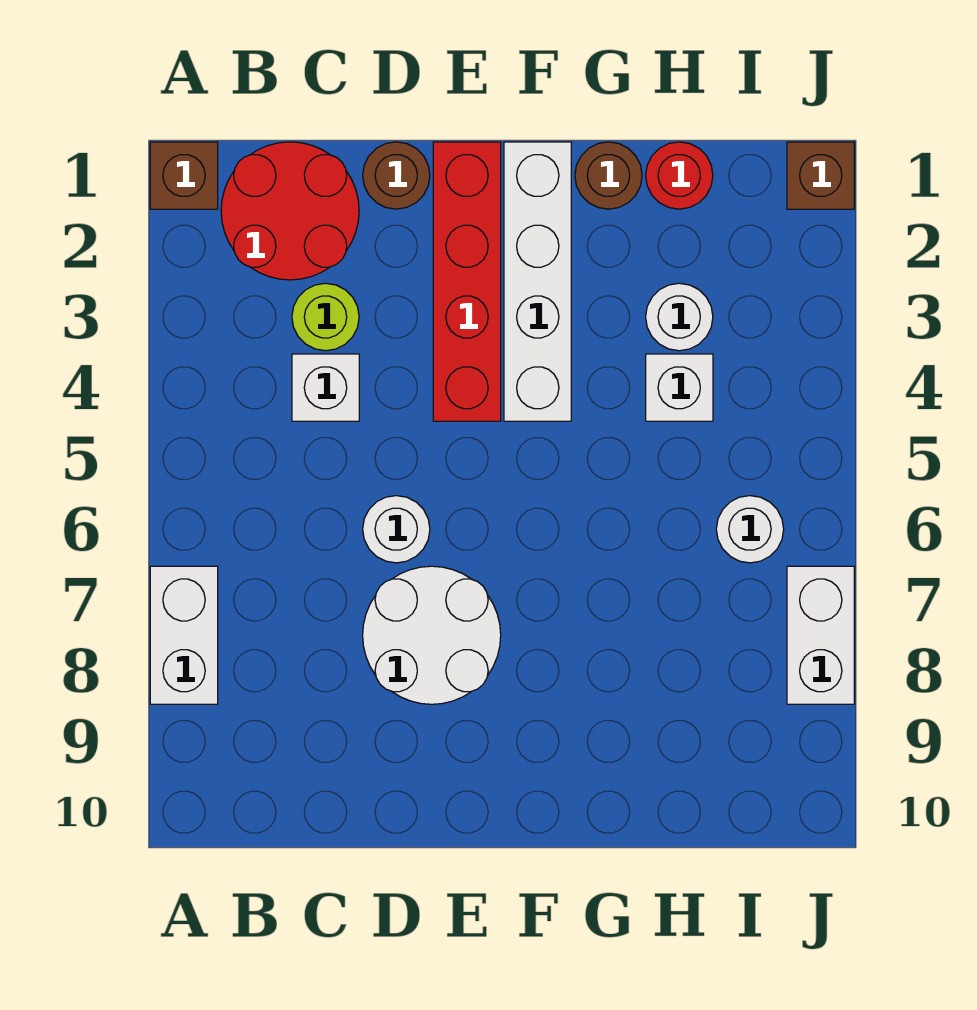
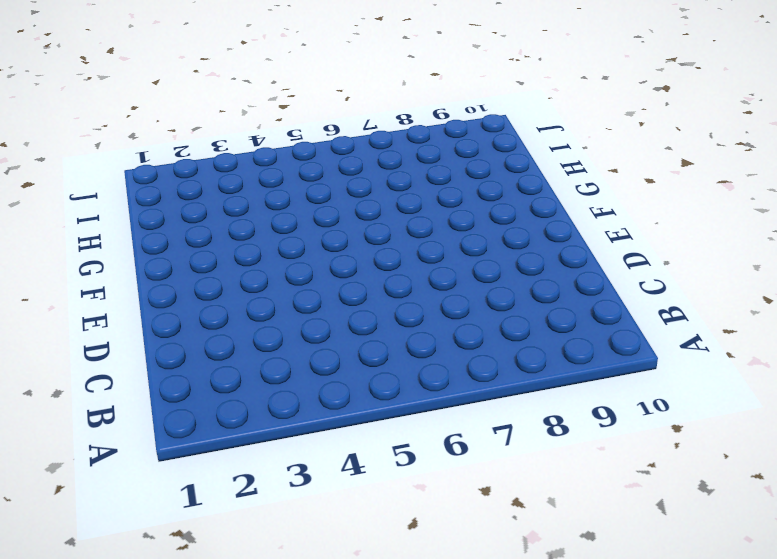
none -> brown brick A1 level 1
none -> white brick A7:A8 level 1
none -> red round brick B1:C2 level 1

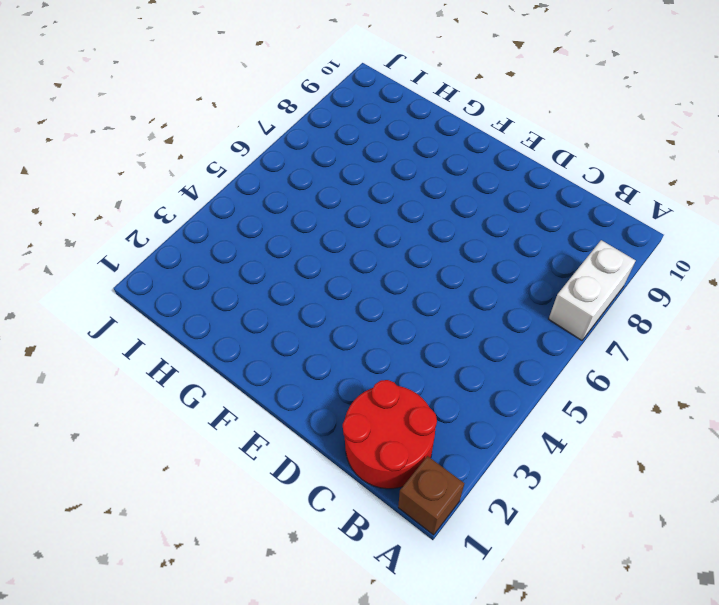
none -> lime round brick C3 level 1
none -> white brick C4 level 1
none -> brown round brick D1 level 1

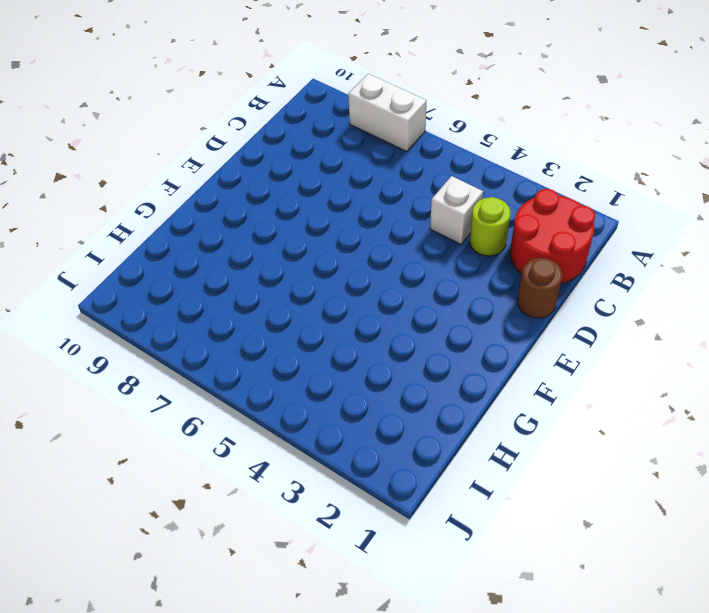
none -> brown brick A1 level 1
none -> white round brick D6 level 1
none -> white round brick D7:E8 level 1

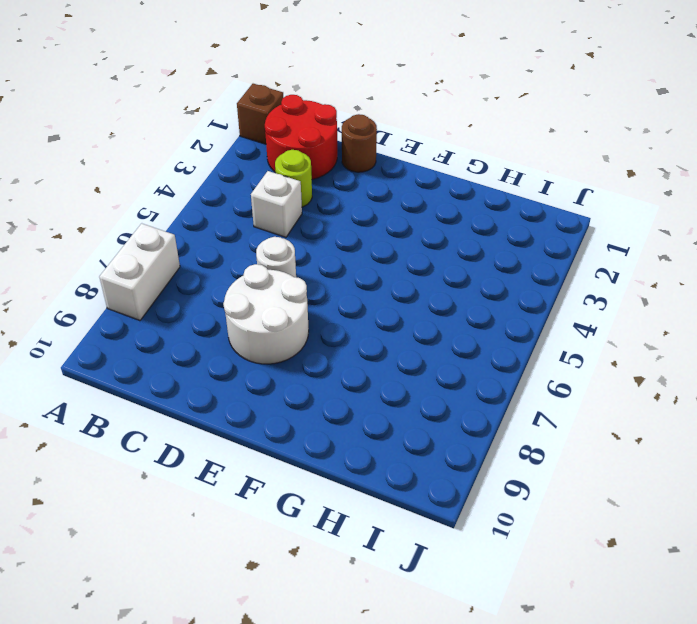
none -> red brick E1:E4 level 1
none -> white brick F1:F4 level 1
none -> brown round brick G1 level 1

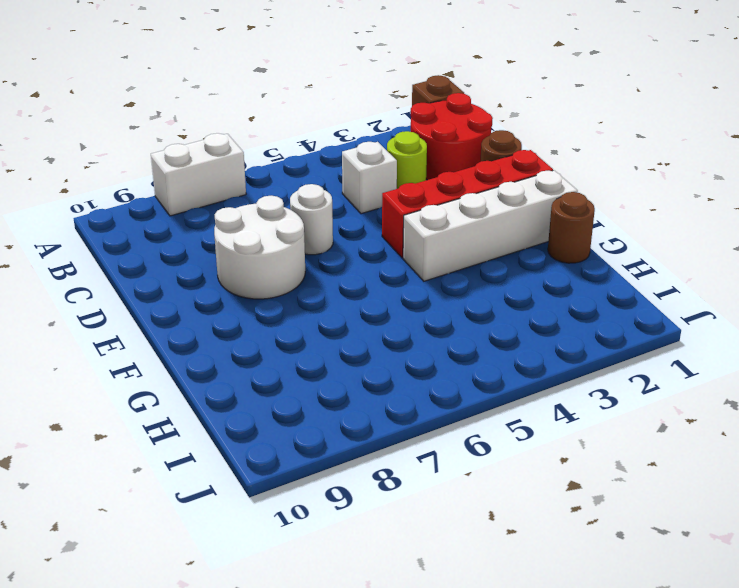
none -> red round brick H1 level 1
none -> white round brick H3 level 1
none -> white brick H4 level 1

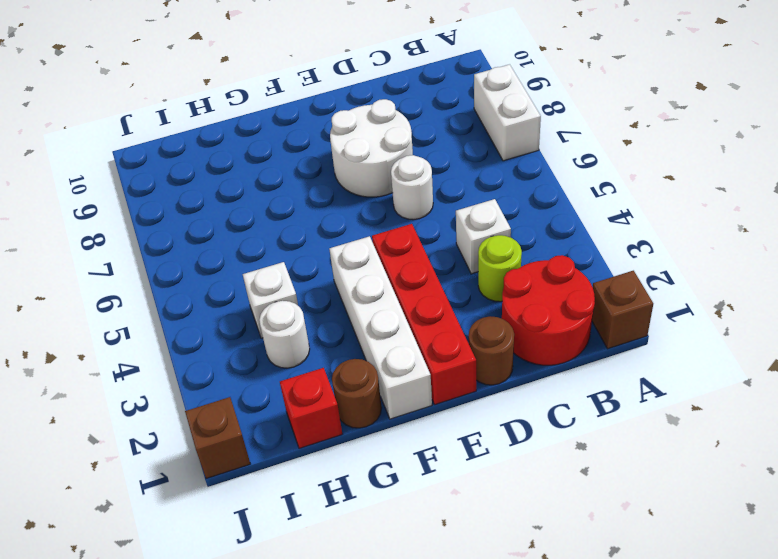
red brick H1 level 1 -> red round brick H1 level 1
none -> white round brick I6 level 1
none -> white brick J7:J8 level 1

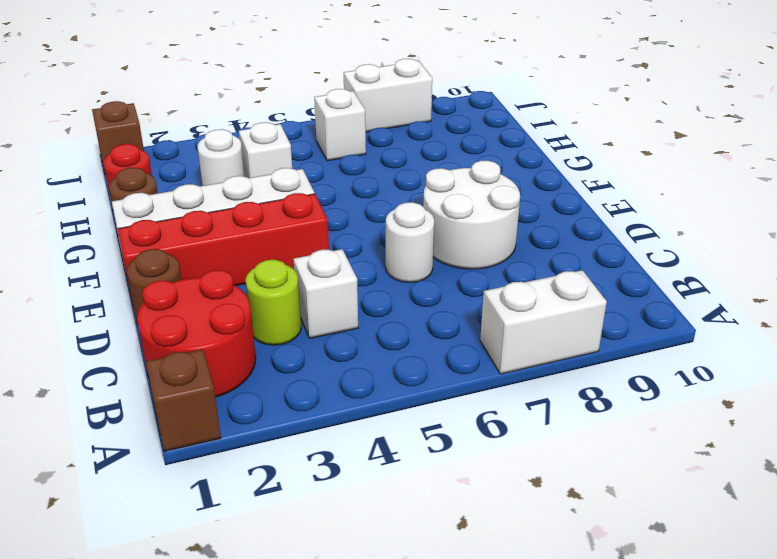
white brick I6 level 1 -> white round brick I6 level 1

